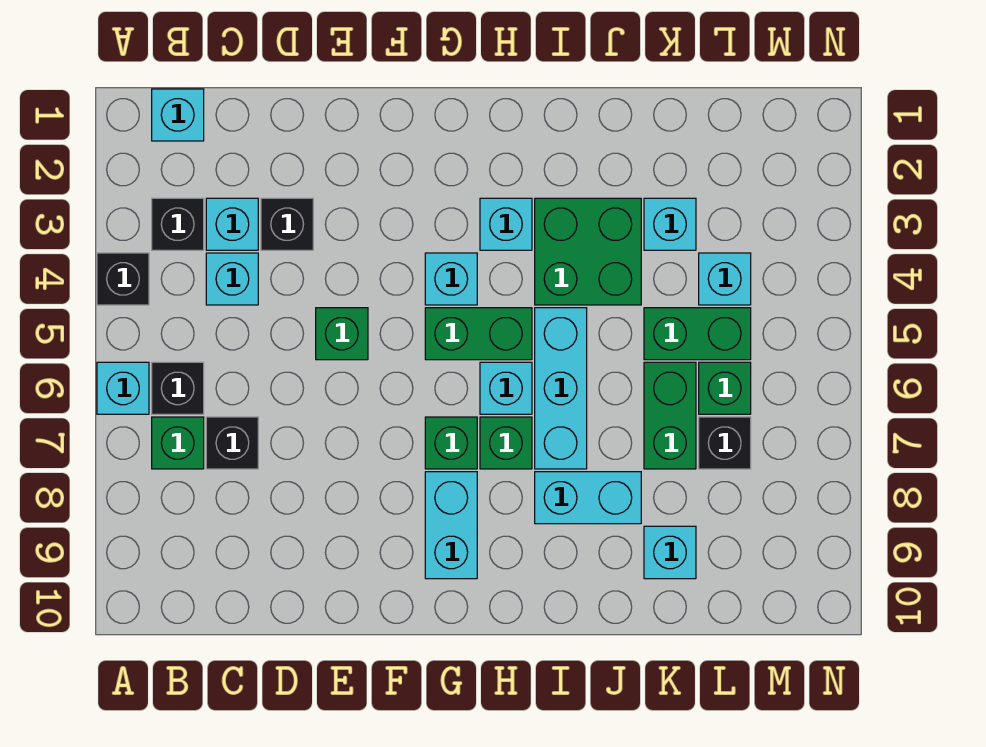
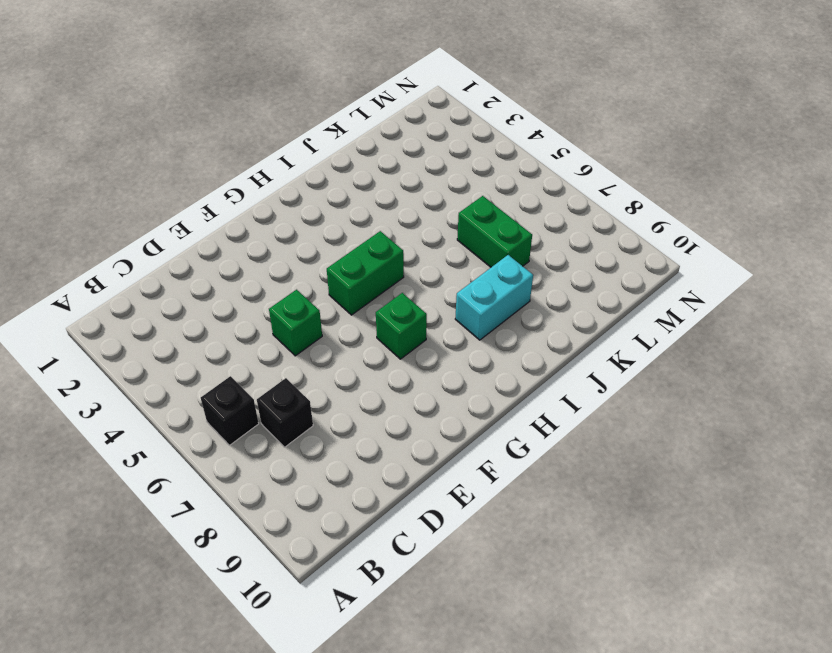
none -> black brick A4 level 1
none -> cyan brick A6 level 1
none -> cyan brick B1 level 1

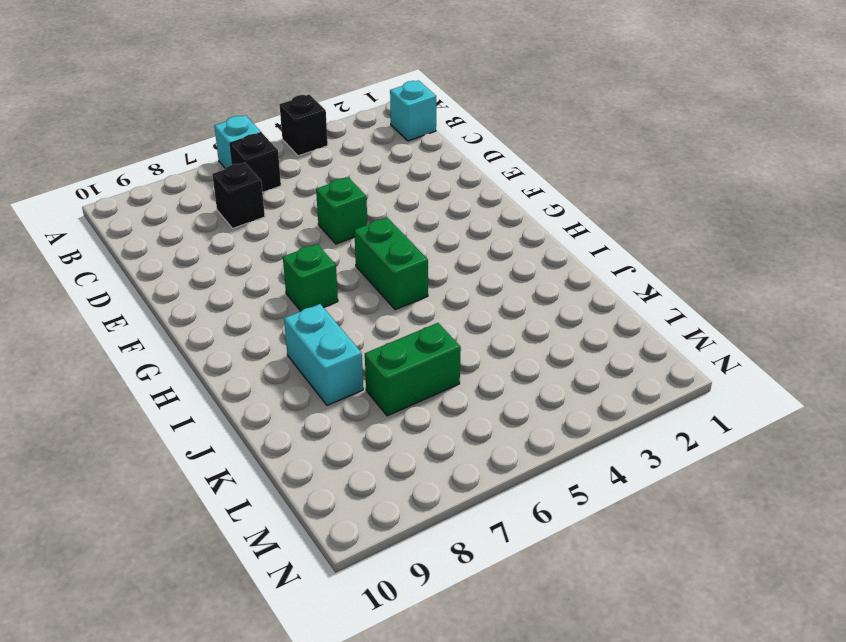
none -> black brick B3 level 1
none -> green brick B7 level 1
none -> cyan brick C3 level 1

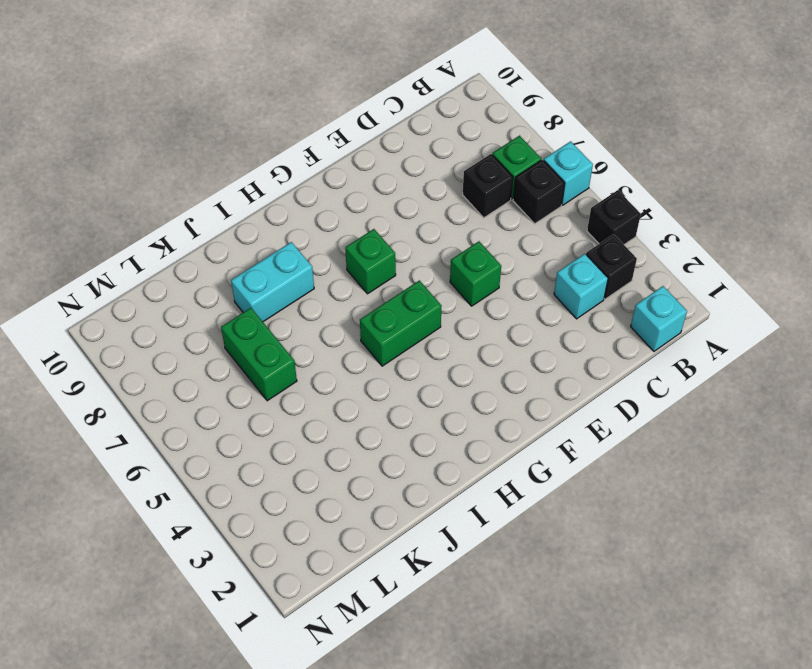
none -> cyan brick C4 level 1
none -> black brick D3 level 1
none -> cyan brick G4 level 1

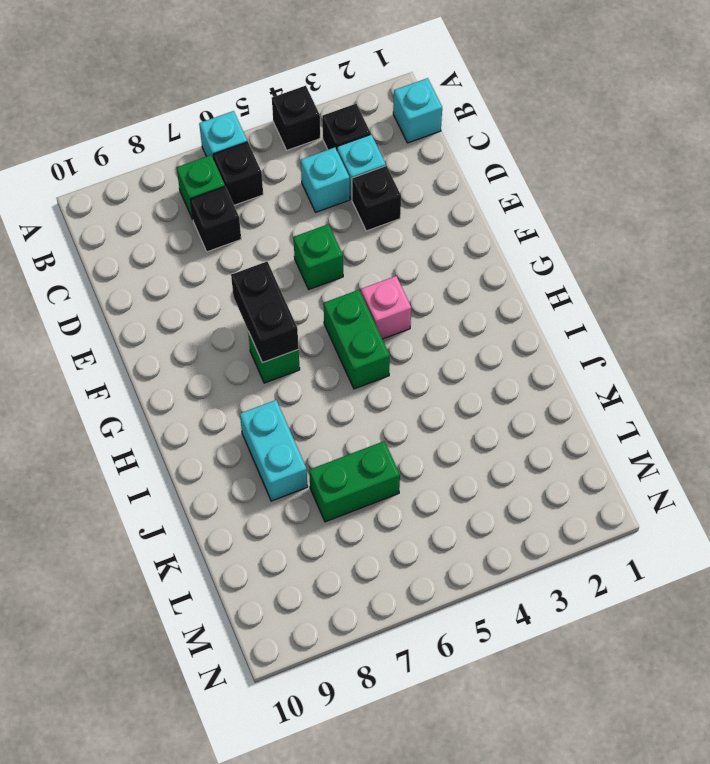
black brick F7:G7 level 2 -> none
pink brick G4 level 1 -> cyan brick G4 level 1
none -> cyan brick G8:G9 level 1
none -> cyan brick H3 level 1
none -> cyan brick H6 level 1

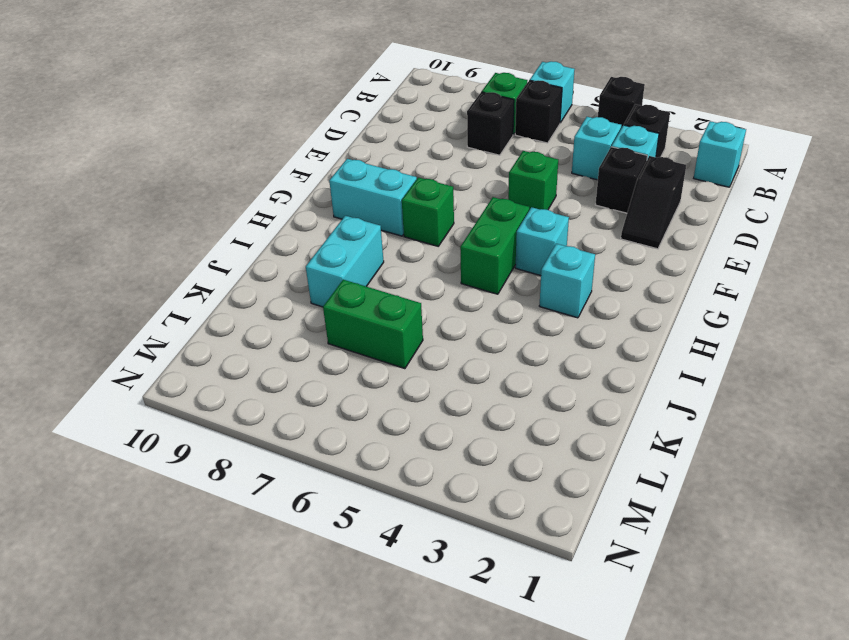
black slope D2:E2 level 1 top D -> none
none -> cyan brick H6 level 1
none -> green brick H7 level 1
none -> green brick I3:J4 level 1

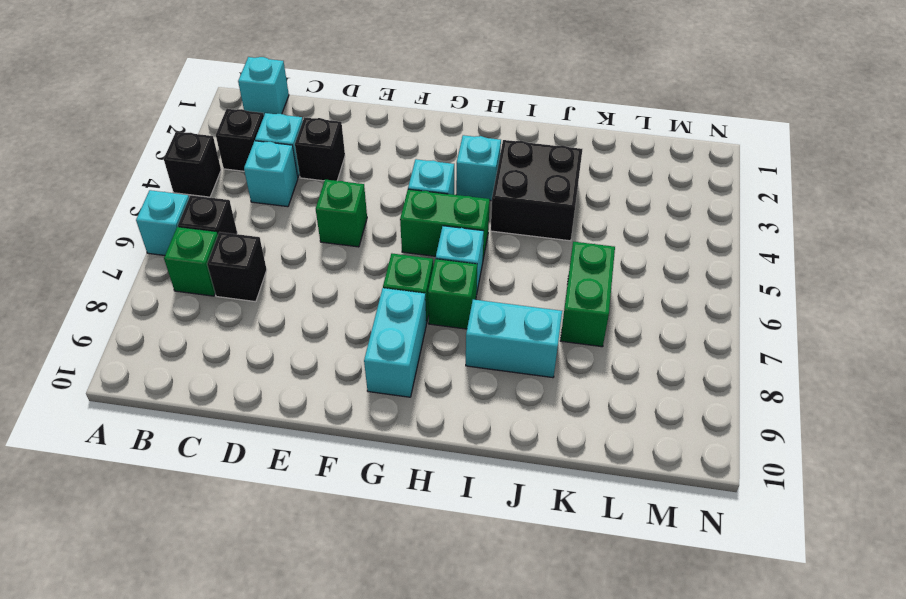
black brick I3:J4 level 1 -> green brick I3:J4 level 1
none -> cyan brick I5:I7 level 1
none -> cyan brick K3 level 1
none -> green brick K5:L5 level 1

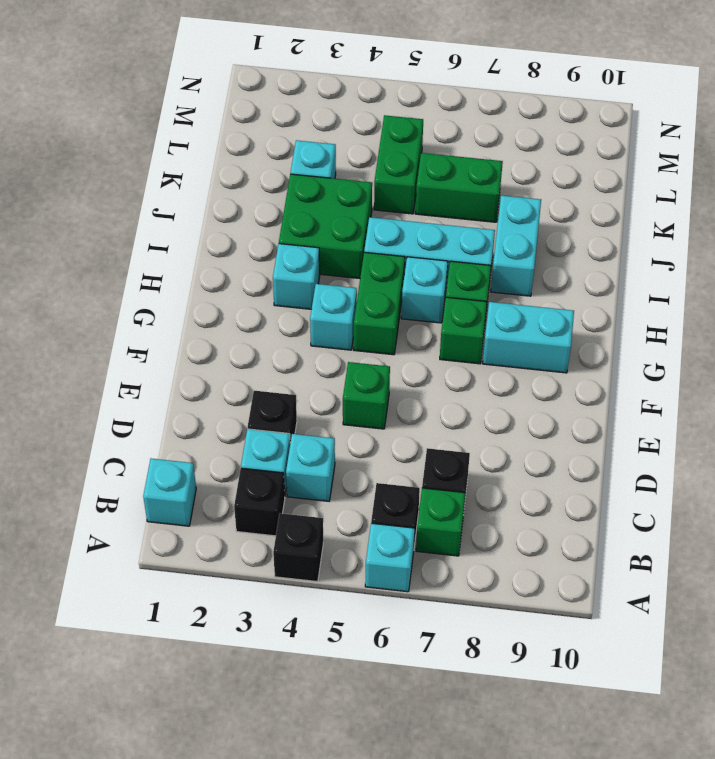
none -> cyan brick K9 level 1
none -> cyan brick L4 level 1
none -> green brick L6 level 1

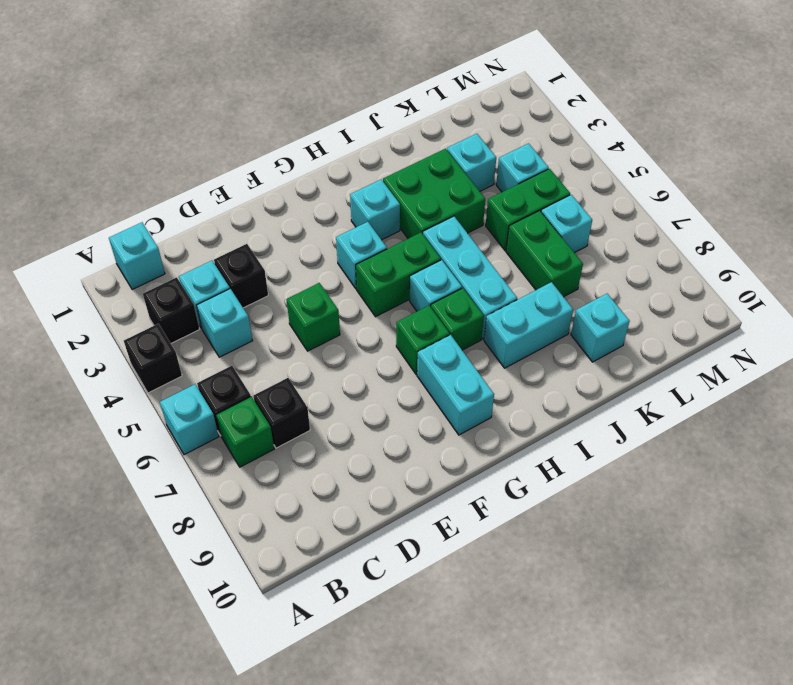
cyan brick L6 level 1 -> green brick L6 level 1
none -> black brick L7 level 1

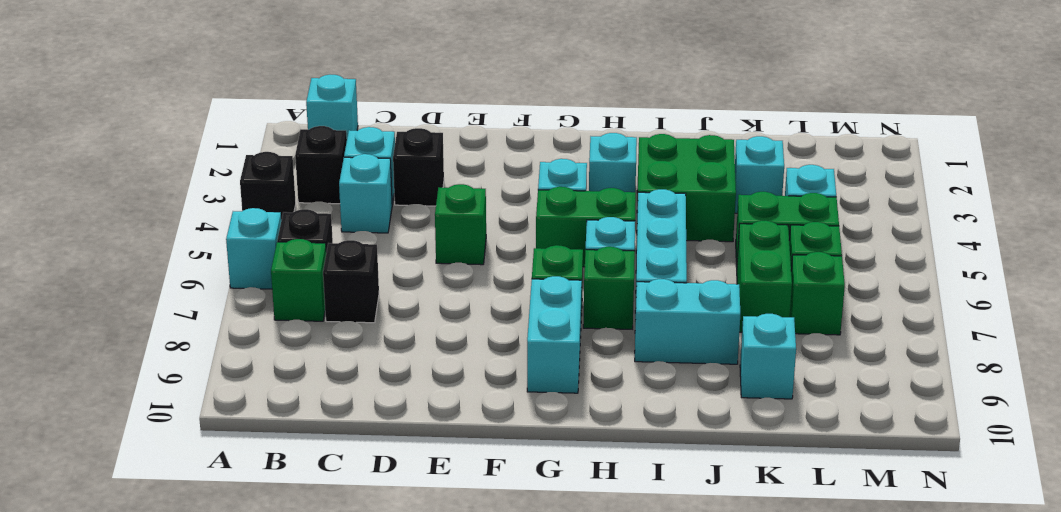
green brick L7 level 1 -> black brick L7 level 1

